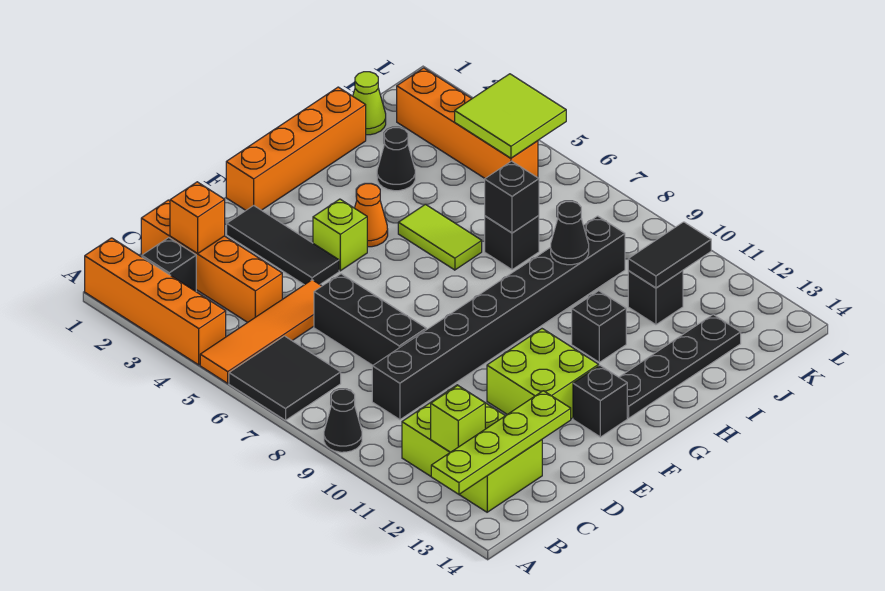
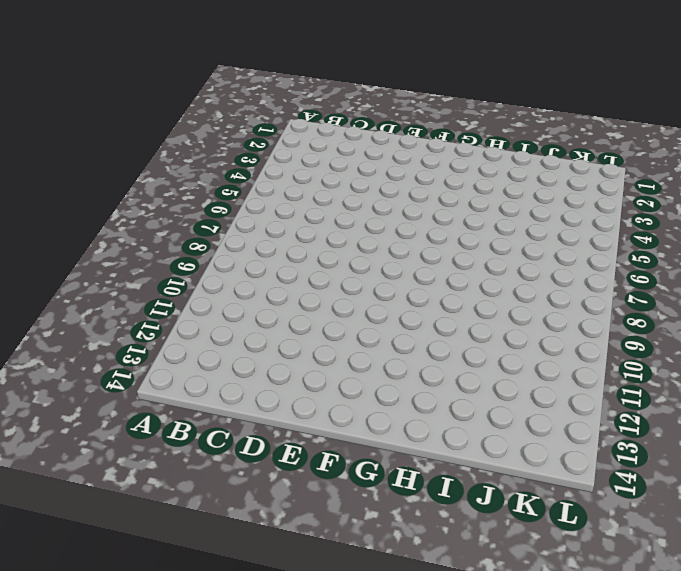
none -> orange brick A1:A4 level 1
none -> orange tile A5:D5 level 1
none -> black tile A6:B7 level 1
none -> black cone A9 level 1

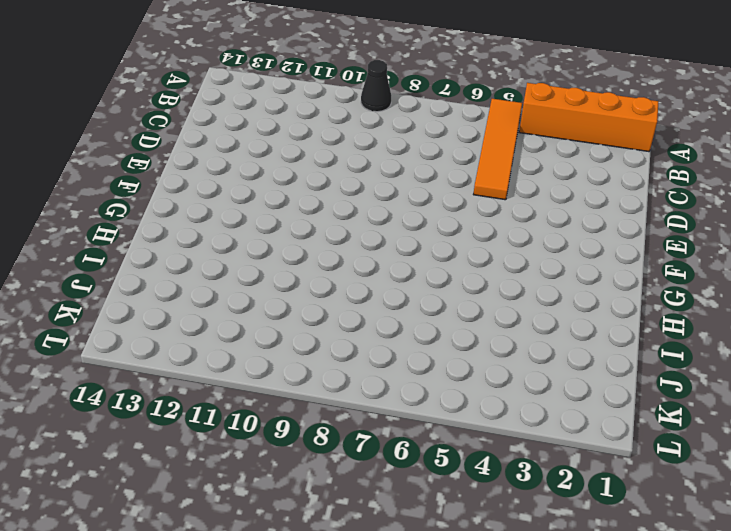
none -> black tile A6:B7 level 1
none -> black brick B2 level 1
none -> lime brick B11:C13 level 1
none -> orange brick C1:C4 level 1

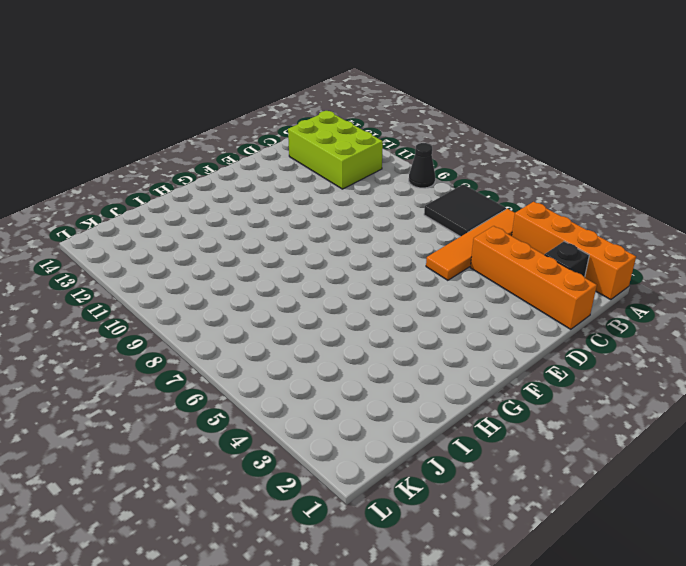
none -> black brick C9:J9 level 1
none -> black brick D6:D8 level 1
none -> black tile E2:E4 level 1
none -> lime brick E11:F12 level 1

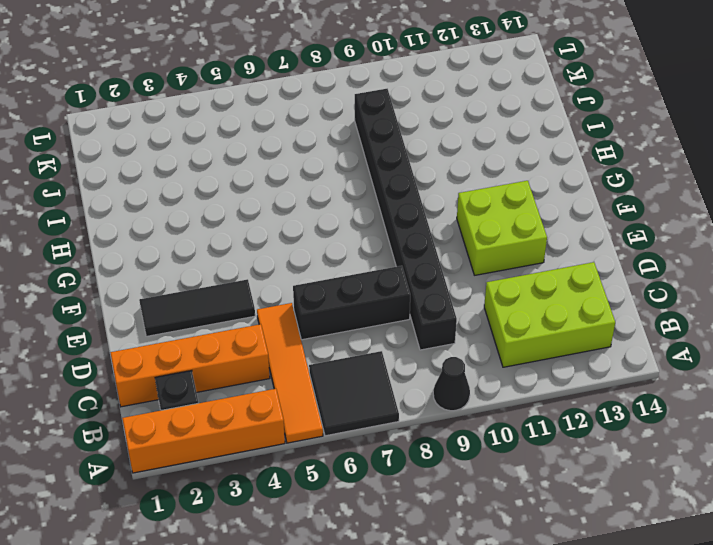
none -> orange brick F1:I1 level 1
none -> lime brick F4 level 1
none -> black brick F13 level 1
none -> orange cone G4 level 1

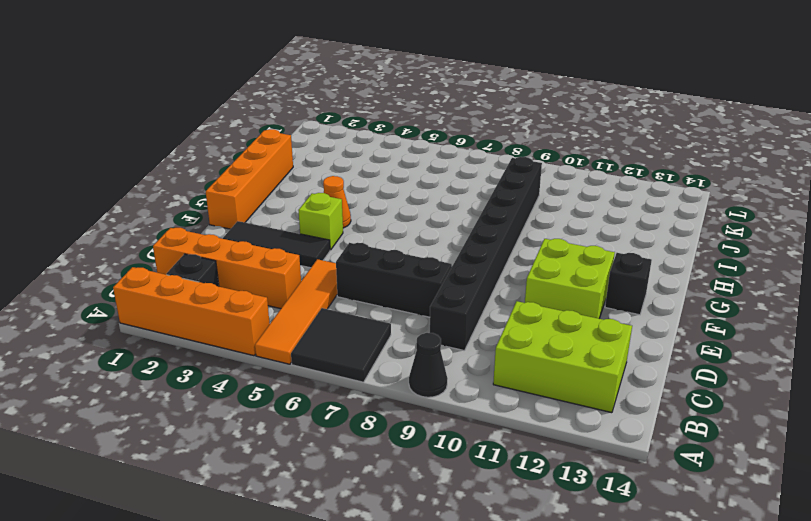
none -> black plate G13:J13 level 1
none -> lime tile H5:H6 level 1
none -> black brick H11 level 1
none -> black cone I3 level 1

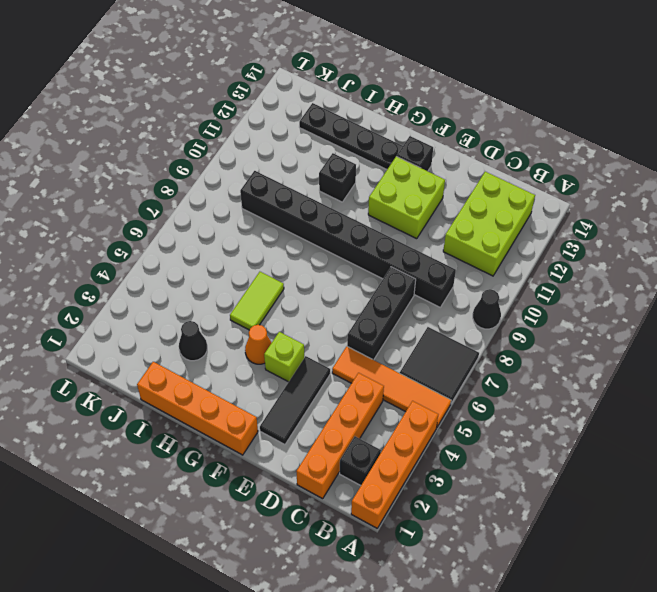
none -> black brick I7 level 1
none -> lime cone J1 level 1
none -> black brick J11 level 1
none -> orange brick K2:K5 level 1

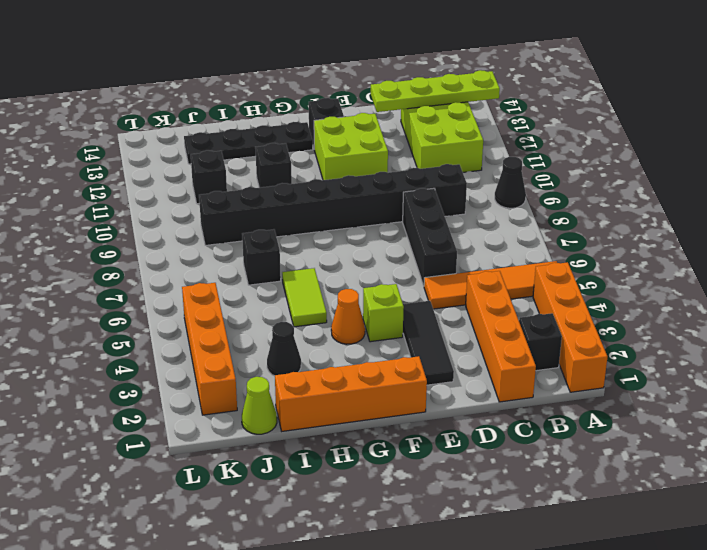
none -> black tile A6:B7 level 1
none -> lime brick B12 level 2
none -> orange brick C2 level 2
none -> black brick I7 level 2

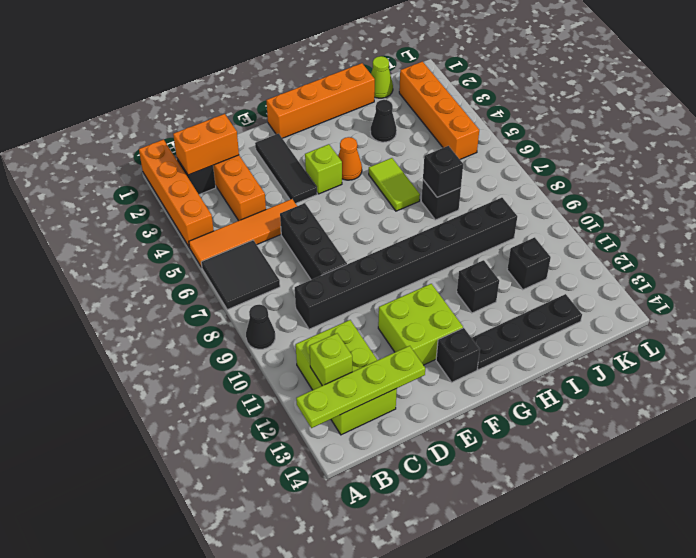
orange brick B2:C2 level 2 -> orange brick C2 level 2
none -> black cone I9 level 2
none -> black tile J11:K11 level 2
none -> lime tile K4:L5 level 2

